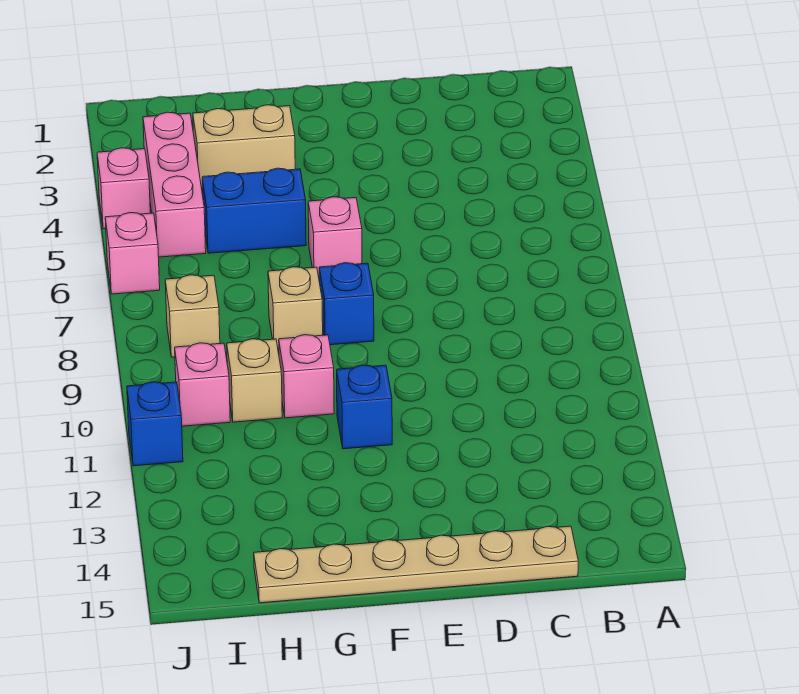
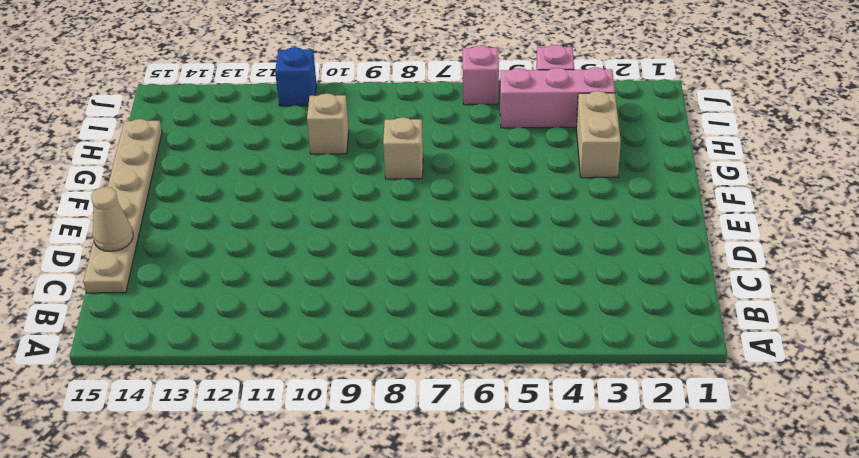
tan cone D15 level 2 -> none
none -> pink brick F6 level 1
none -> blue brick F8 level 1
none -> blue brick F11 level 1

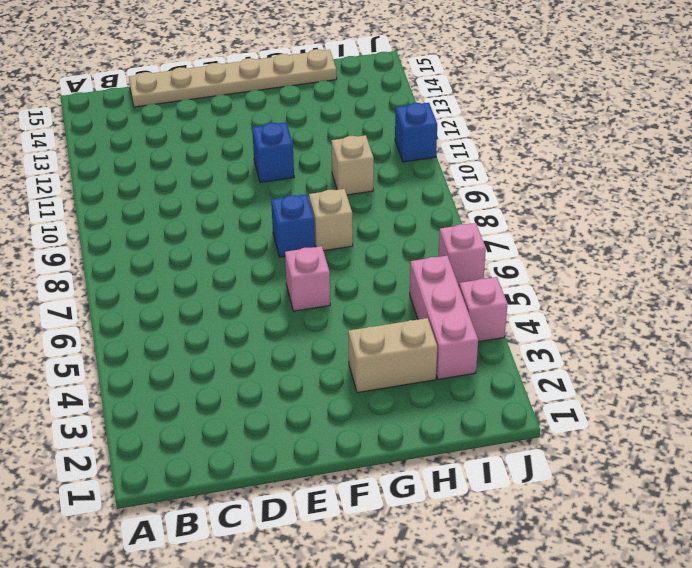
none -> blue brick G5:H5 level 1
none -> pink brick G10 level 1
none -> tan brick I8 level 1

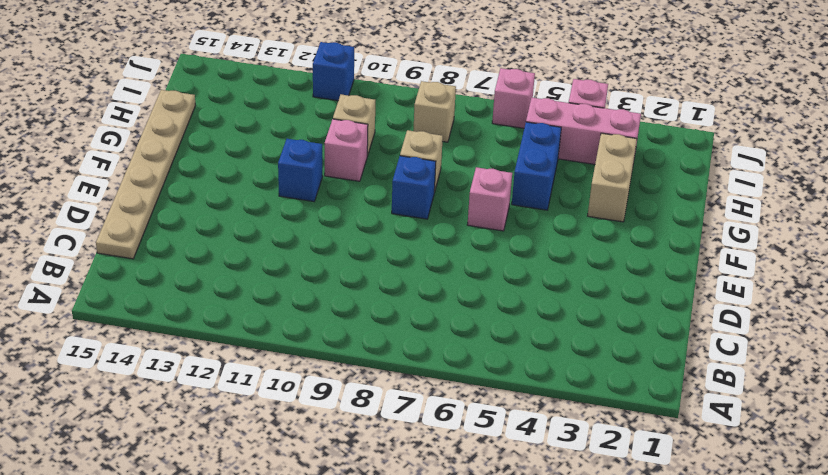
none -> pink brick I10 level 1

